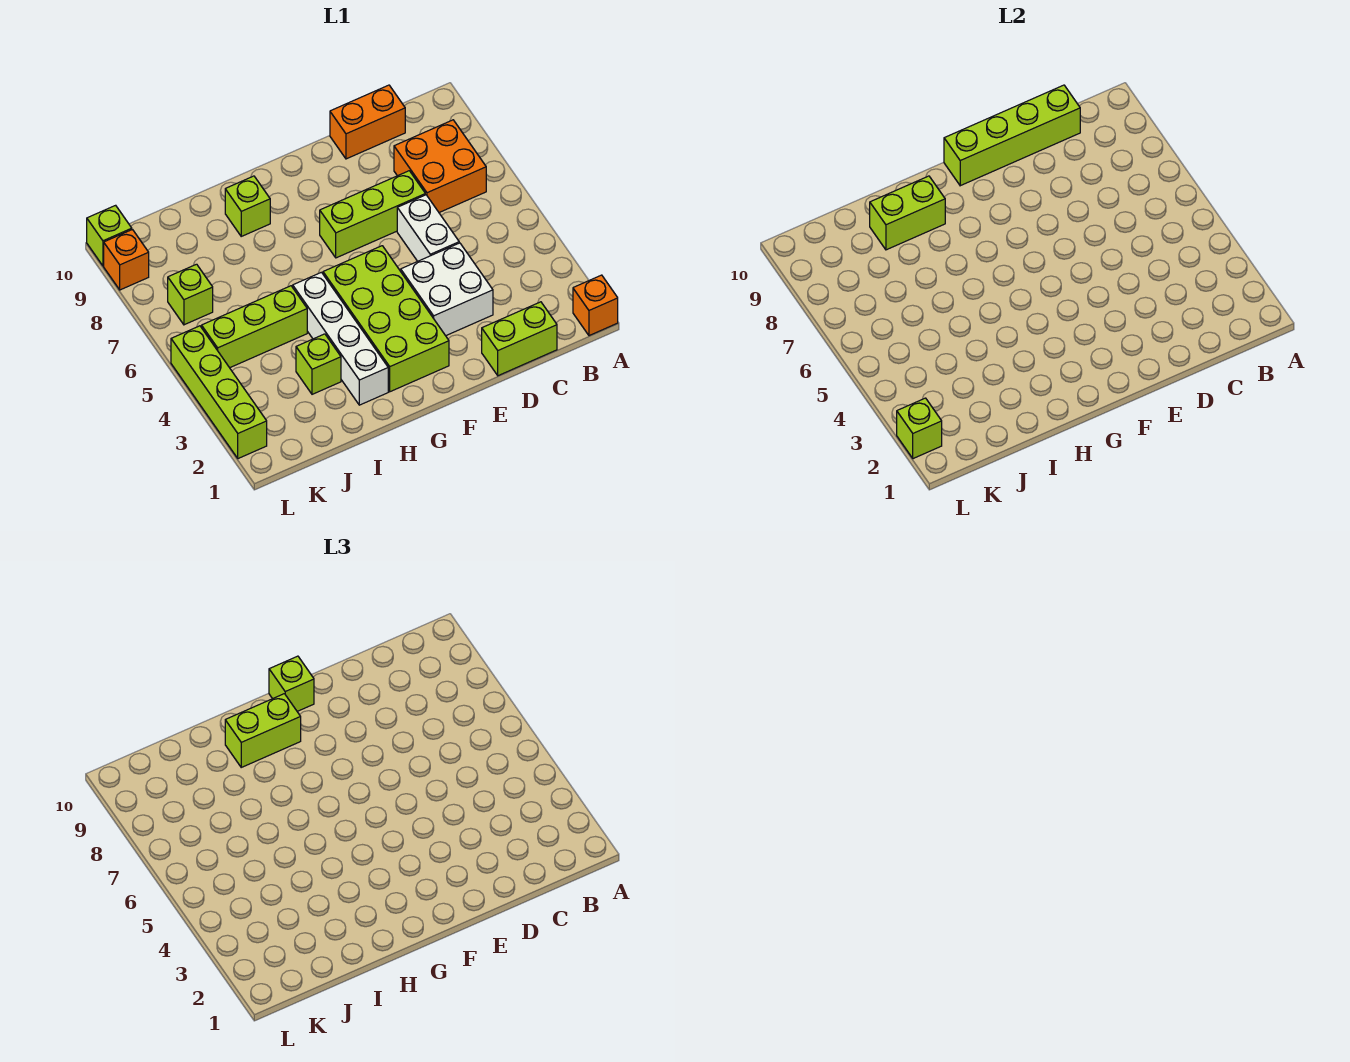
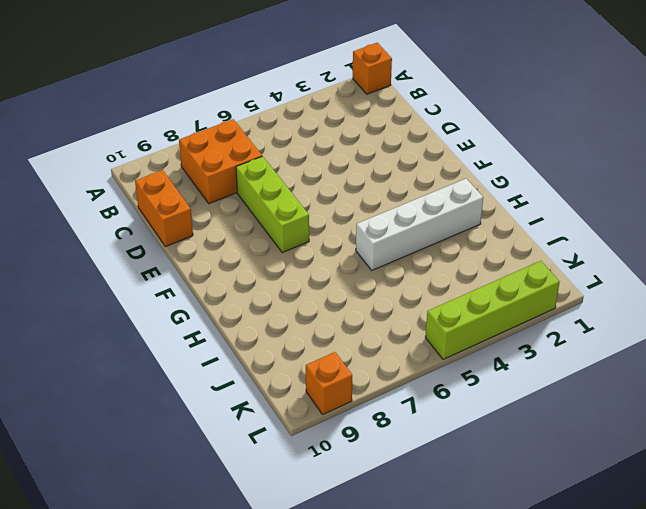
none -> lime brick C1:D1 level 1
none -> white brick D3:E4 level 1
none -> white brick D5:D6 level 1

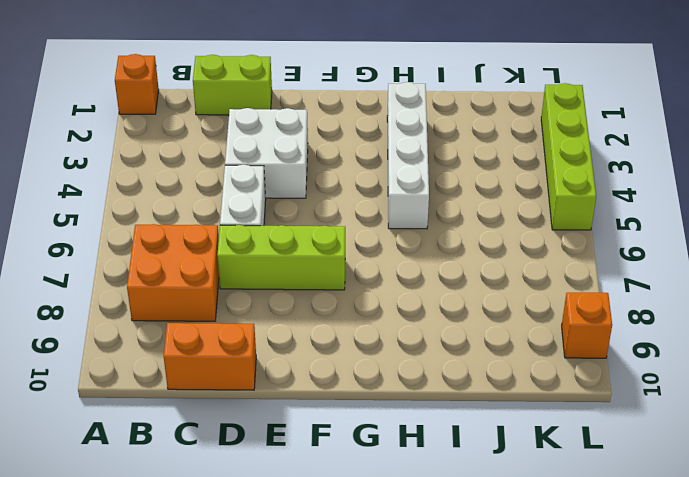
none -> lime brick F2:G5 level 1
none -> lime brick H9 level 1
none -> lime brick I3 level 1

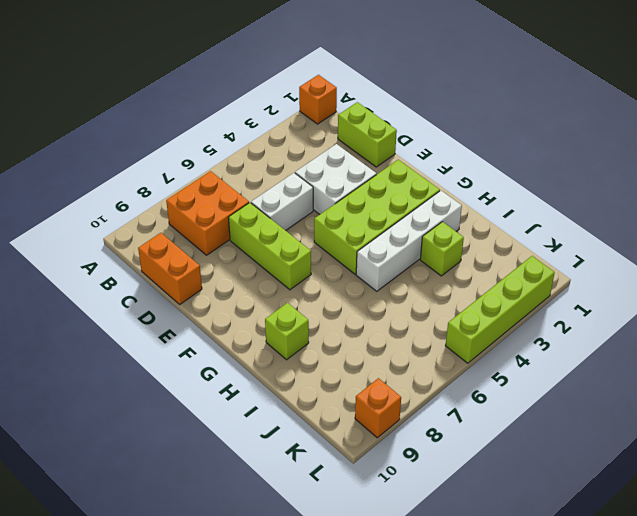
none -> lime brick I5:K5 level 1
none -> lime brick K7 level 1
none -> lime brick L10 level 1

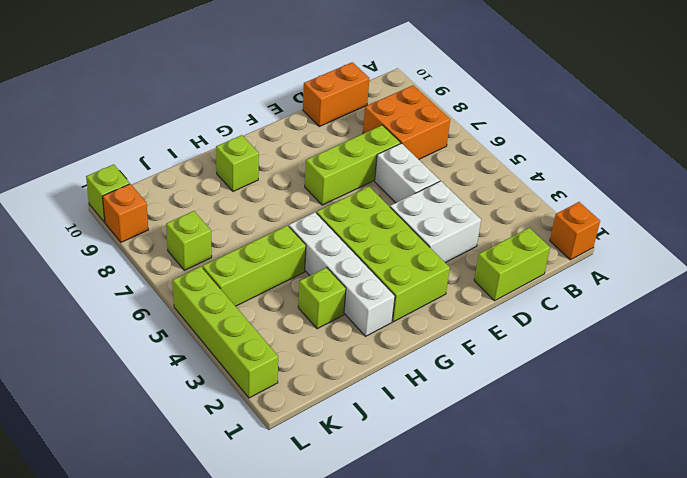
none -> lime brick C10:F10 level 2
none -> lime brick H9:I9 level 2
none -> lime brick L2 level 2

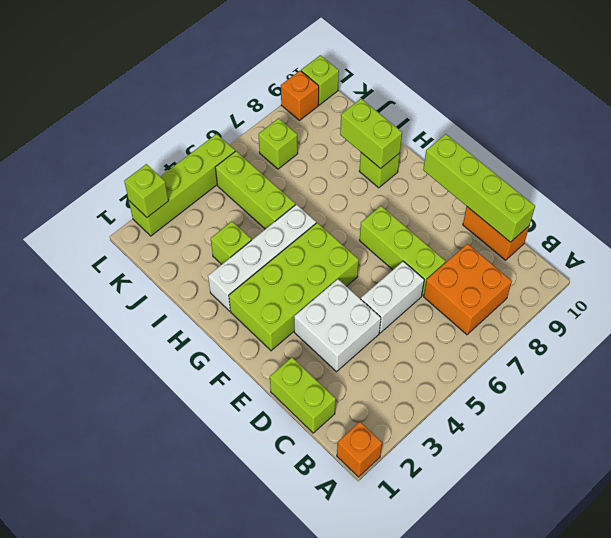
none -> lime brick F10 level 3
none -> lime brick G9:H9 level 3

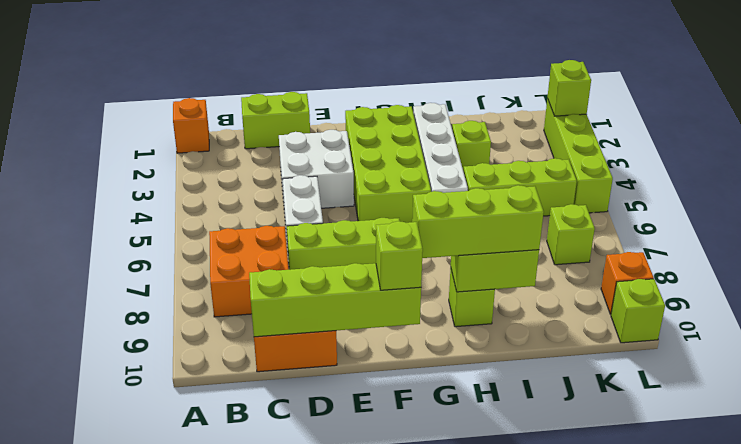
lime brick G9:I9 level 3 -> lime brick G9:H9 level 3

